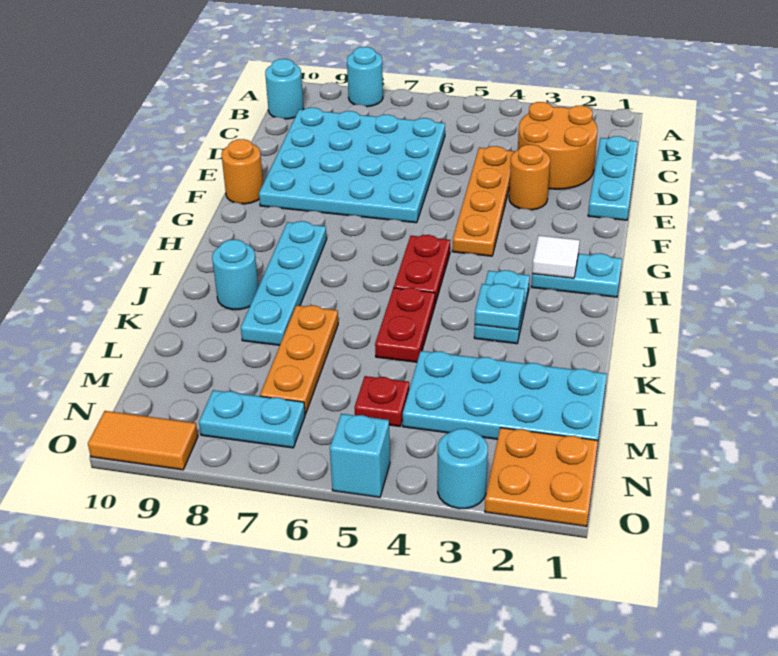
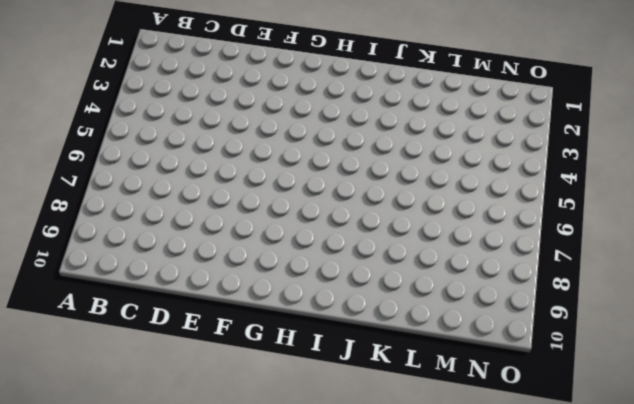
none -> cyan round brick A8 level 1
none -> cyan round brick B10 level 1
none -> cyan plate C1:E1 level 1

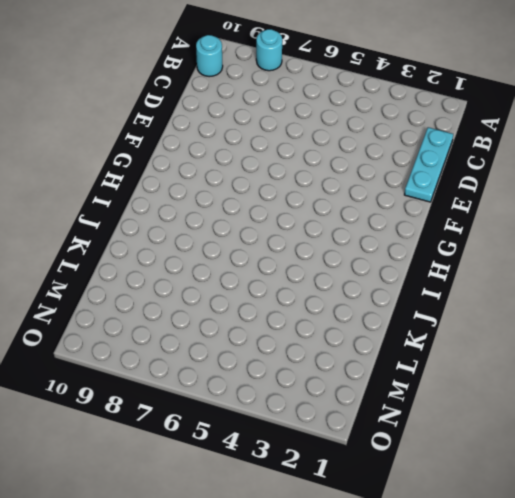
none -> orange round brick C2:D3 level 1
none -> cyan plate C6:F9 level 1
none -> orange plate D4:G4 level 1

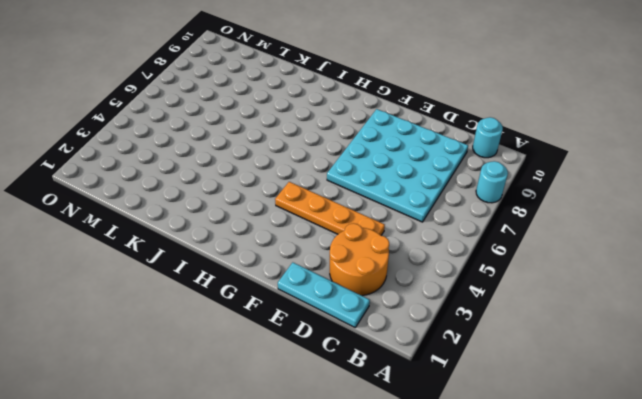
none -> orange round brick E3 level 1
none -> orange round brick F10 level 1
none -> cyan plate H1:H2 level 1

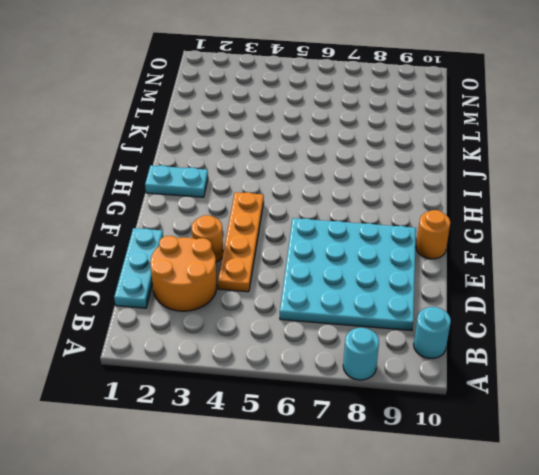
none -> red plate H5:I5 level 1
none -> cyan plate H8:K8 level 1
none -> cyan plate I3:J3 level 1

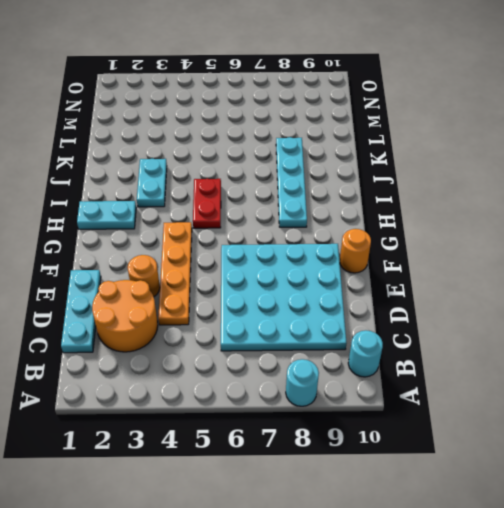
none -> red plate J5:K5 level 1
none -> cyan round brick J9 level 1
none -> orange plate K7:M7 level 1

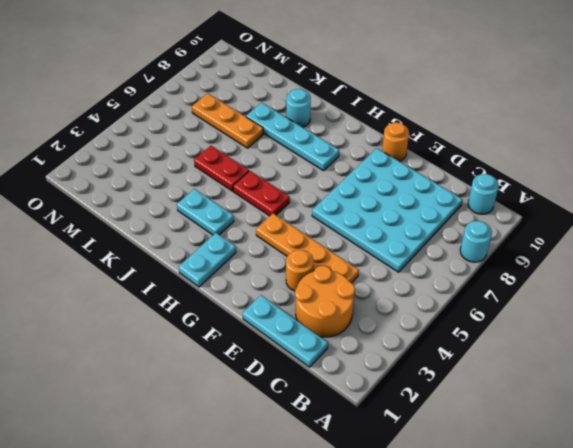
none -> cyan plate L1:M4 level 1
none -> red plate M5 level 1
none -> orange plate N1:O2 level 1

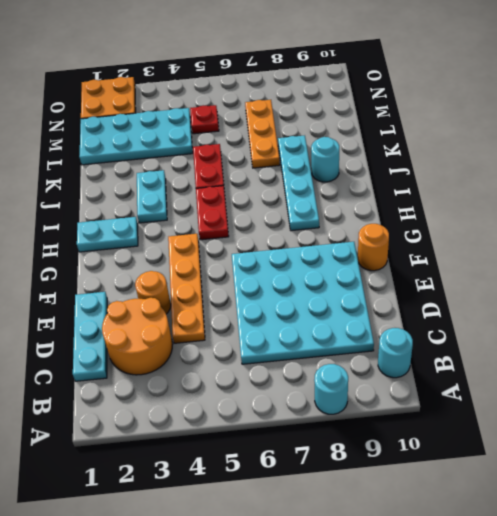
none -> cyan plate N7:N8 level 1
none -> cyan round brick O3 level 1
none -> cyan brick O5 level 1

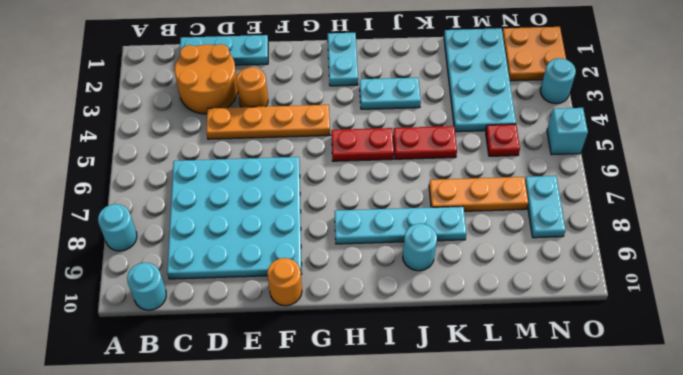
none -> orange tile O9:O10 level 1
none -> white tile H2 level 2
none -> cyan plate J3 level 2

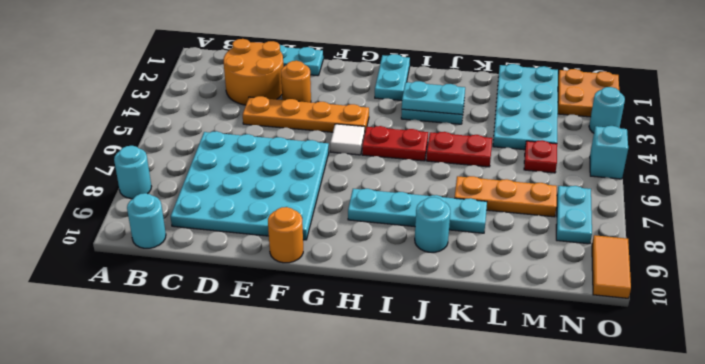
white tile G5 level 1 -> white tile H2 level 2
cyan plate I3:J3 level 2 -> cyan plate J3 level 2

